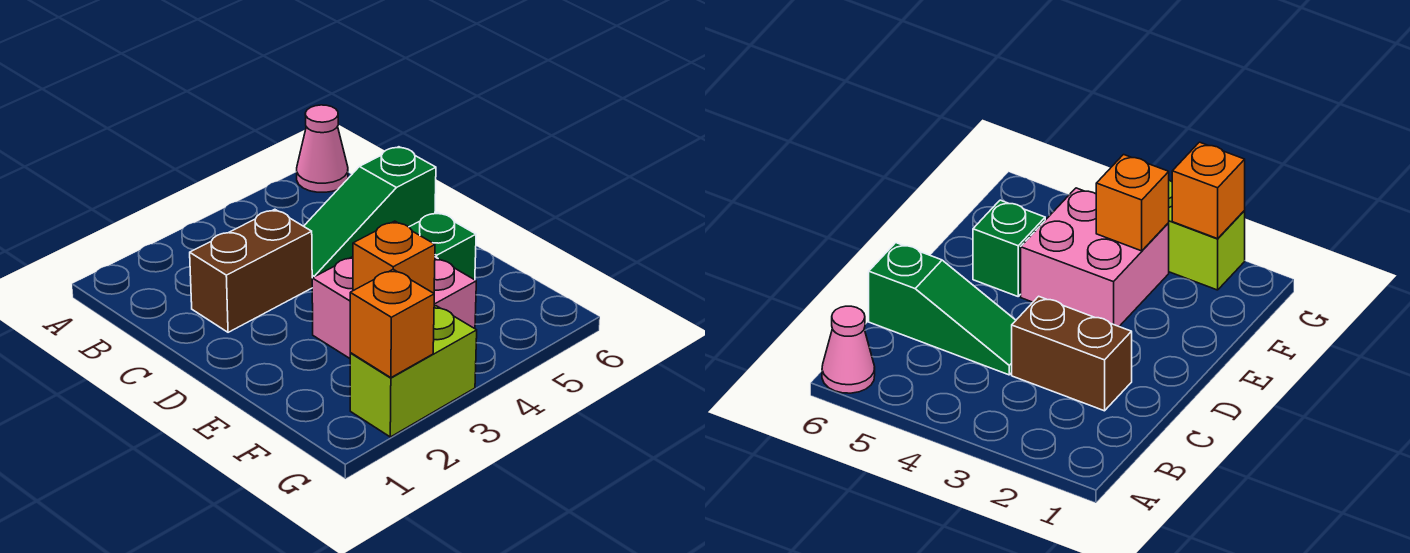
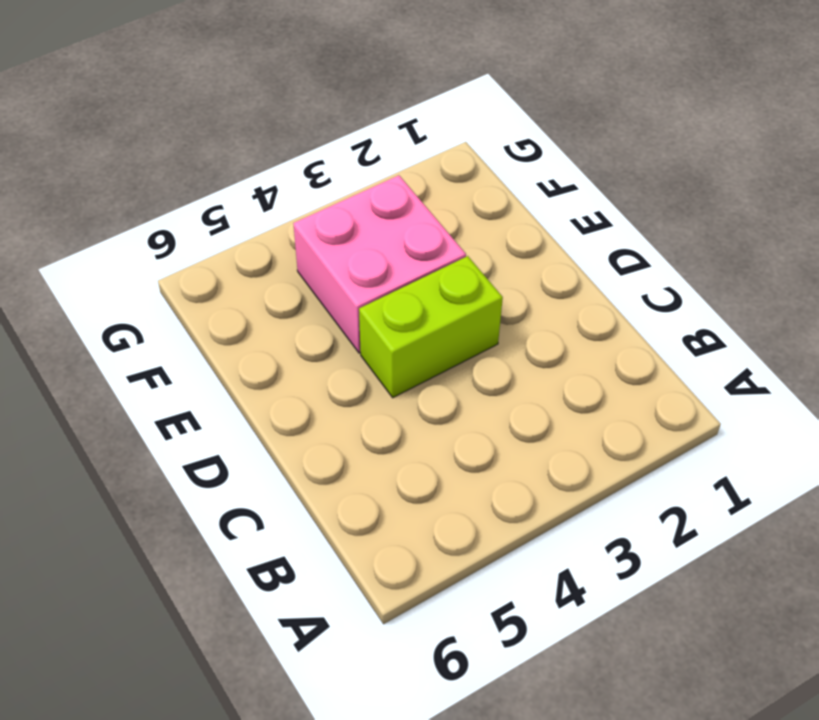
lime brick D3:D4 level 1 -> lime brick G2:G3 level 1
none -> pink cone A6 level 1
none -> brown brick C2:C3 level 1

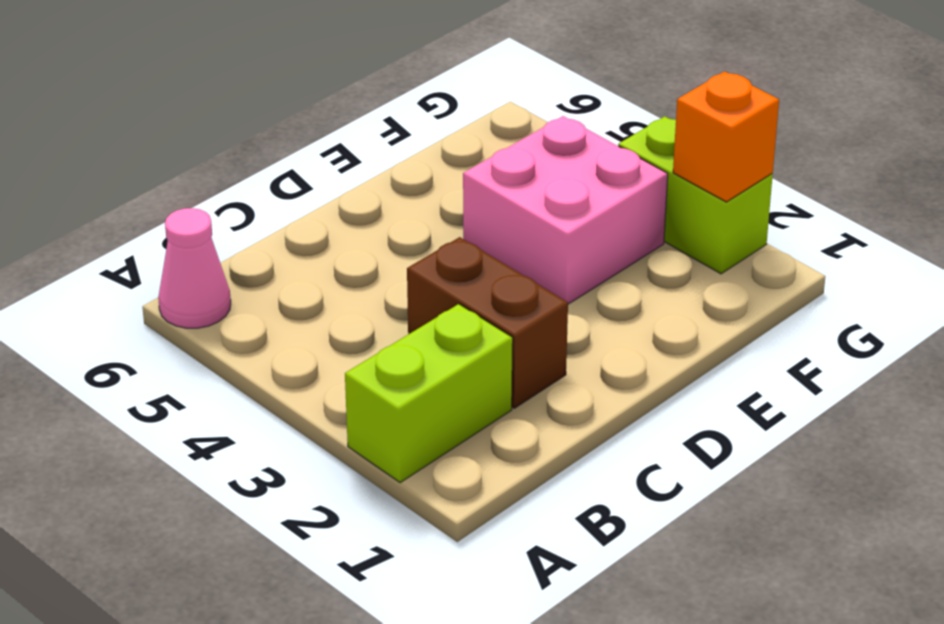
lime brick A2:B2 level 1 -> none
none -> green slope C4:C6 level 1 top 6
none -> green brick E5 level 1

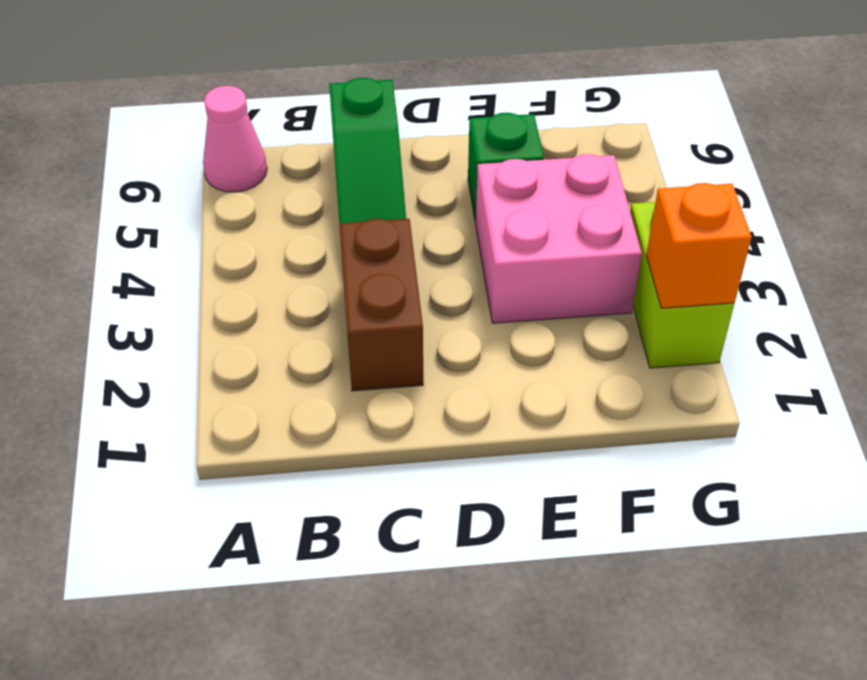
none -> orange brick F3 level 2

